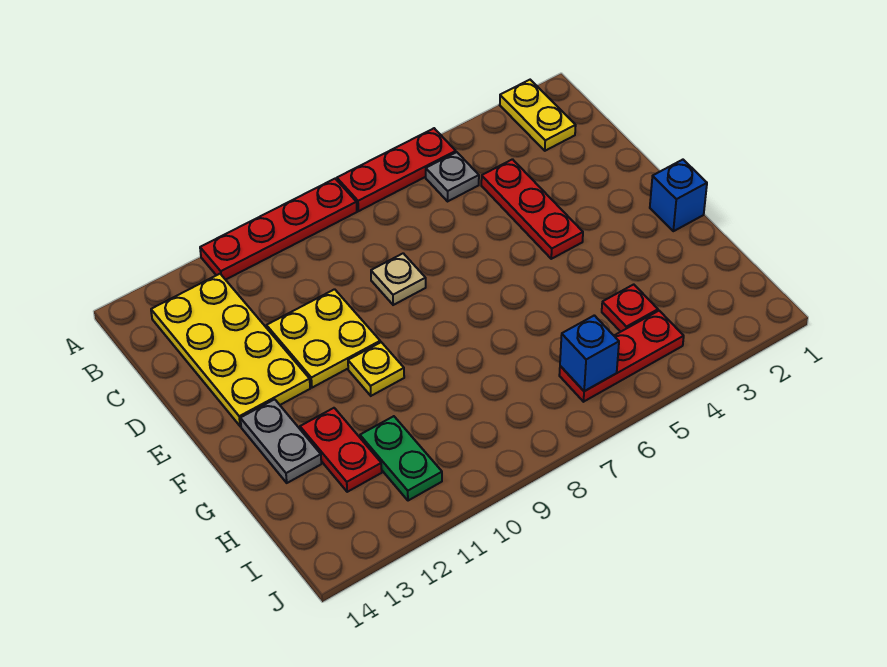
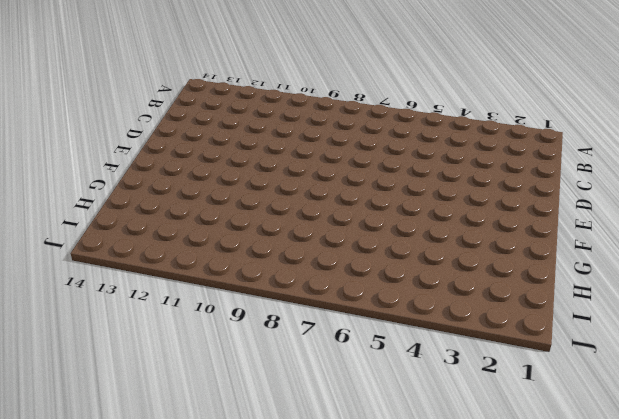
none -> yellow plate A2:B2 level 1
none -> red plate A5:A7 level 1
none -> red plate A8:A11 level 1

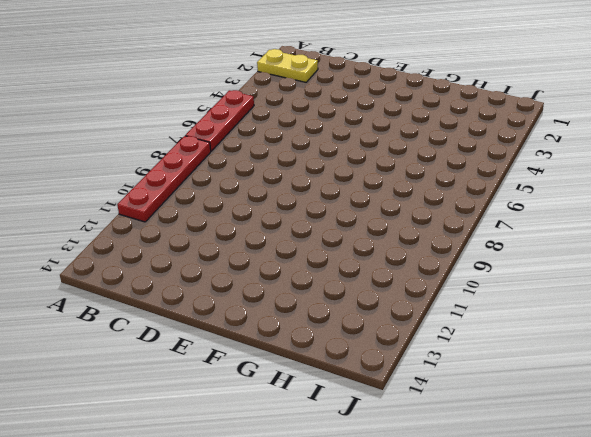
none -> grey plate B5 level 1
none -> yellow plate B12:E13 level 1
none -> red plate C4:E4 level 1

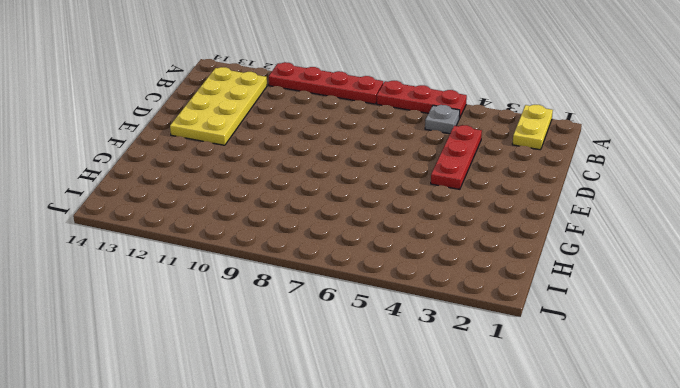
none -> tan plate D8 level 1
none -> yellow plate D10:E11 level 1
none -> blue brick F1 level 1

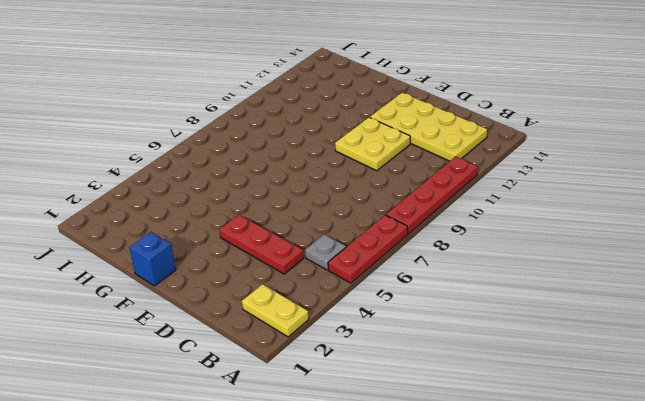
none -> tan plate D8 level 1
none -> yellow plate F10 level 1
none -> grey plate F13:G13 level 1

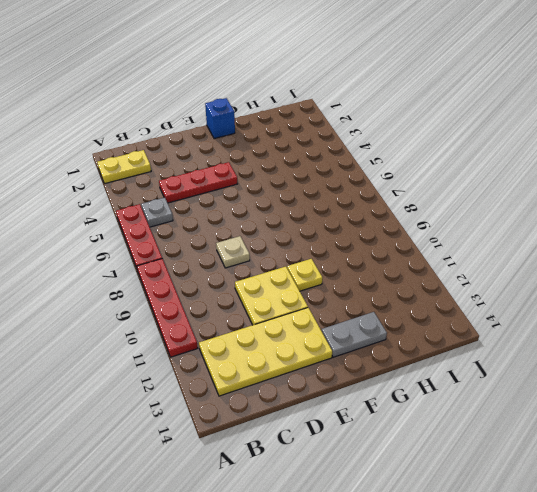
none -> red plate G12:H12 level 1
none -> red plate H4 level 1
none -> green plate H11:I11 level 1

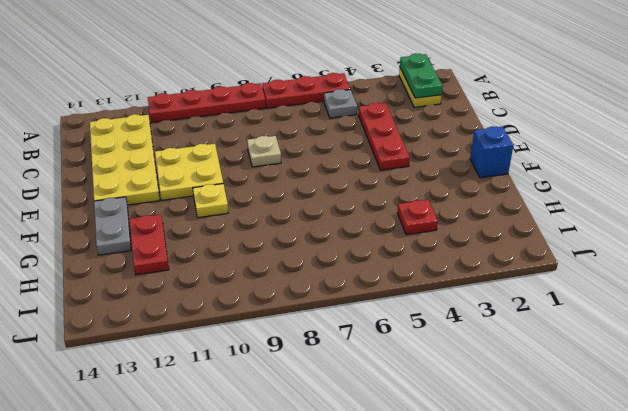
green plate A2:B2 level 2 -> green plate H11:I11 level 1
none -> red plate I4:I6 level 1
none -> blue brick I6 level 2

